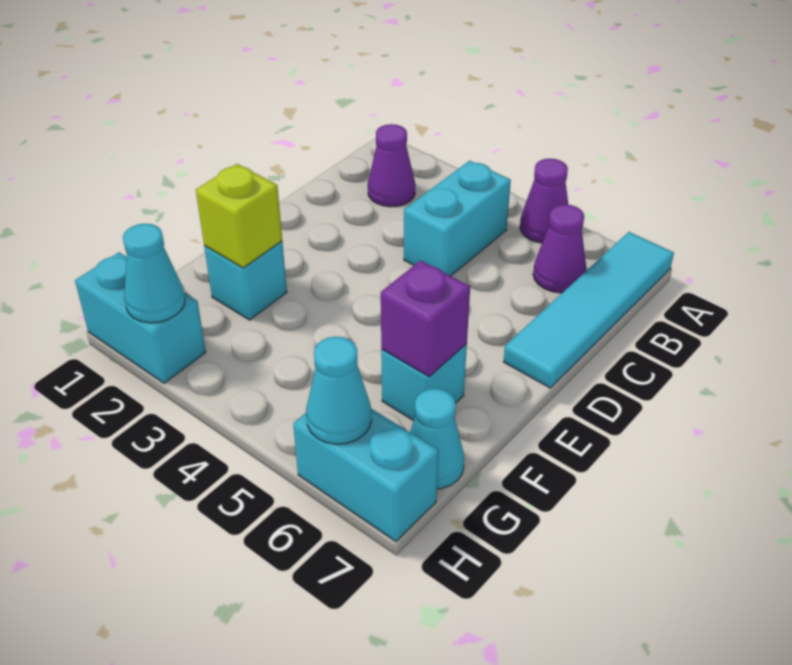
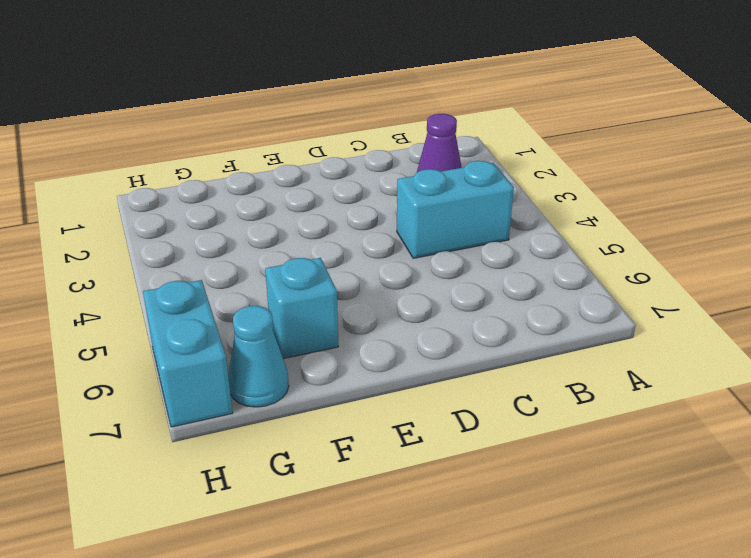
none -> purple cone A5 level 1
none -> cyan tile A7:D7 level 1
none -> purple cone B6 level 1

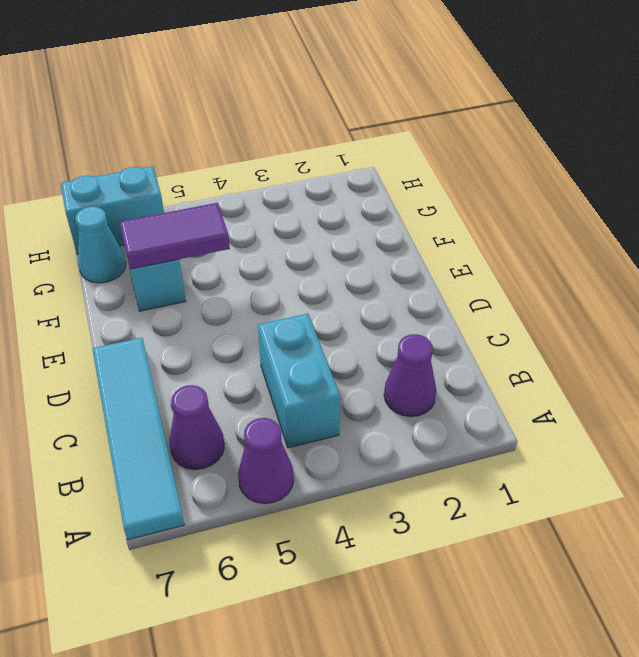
purple tile F5:F6 level 2 -> purple brick F6 level 2
none -> cyan brick F2 level 1
none -> cyan brick H1:H2 level 1
none -> lime brick F2 level 2

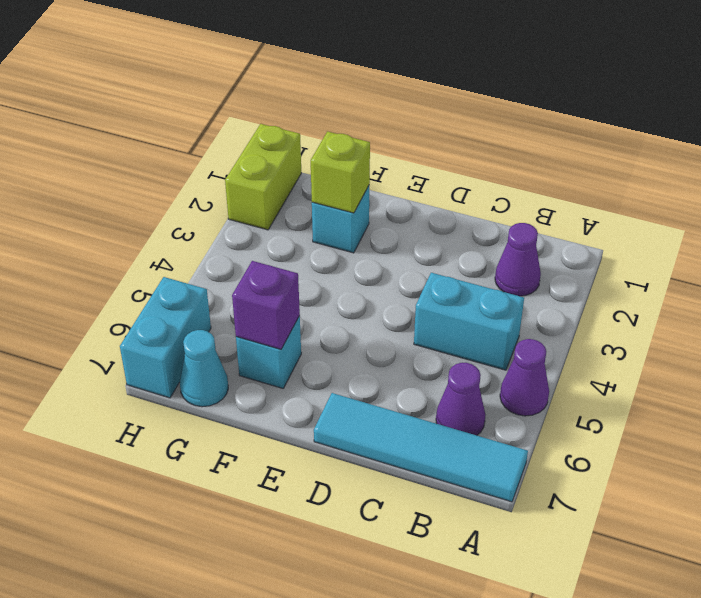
lime brick H1:H2 level 1 -> cyan brick H1:H2 level 1
none -> cyan cone H2 level 2
none -> cyan cone H6 level 2

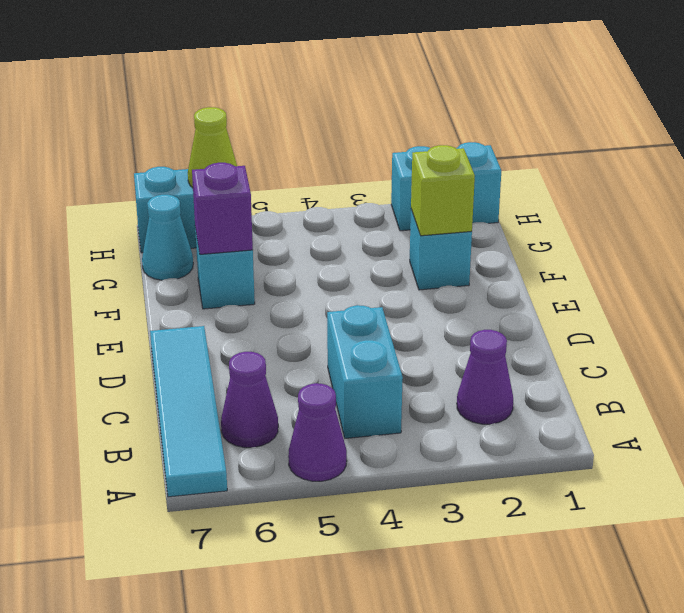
lime cone H6 level 2 -> cyan cone H6 level 2
none -> cyan cone H2 level 2

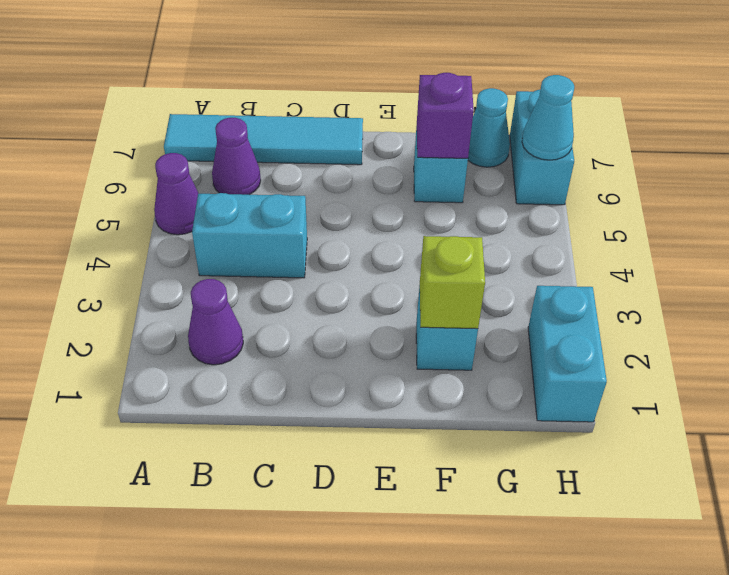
none -> cyan cone H2 level 2

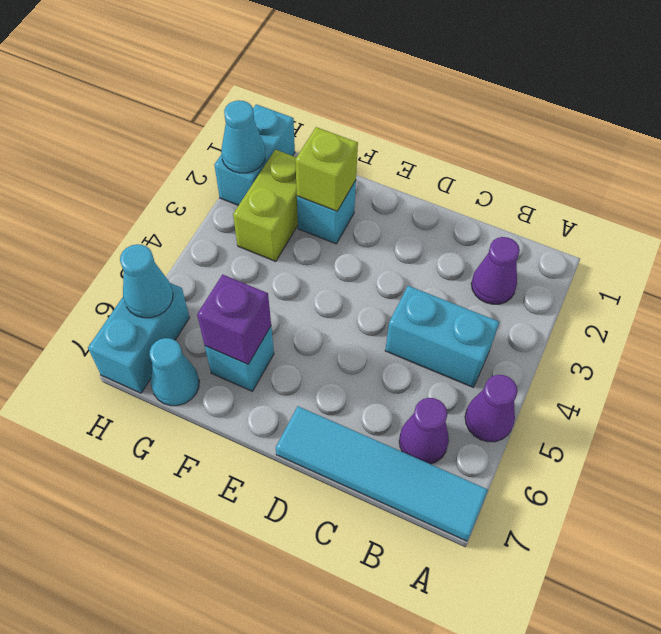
lime brick G2:G3 level 1 -> none

